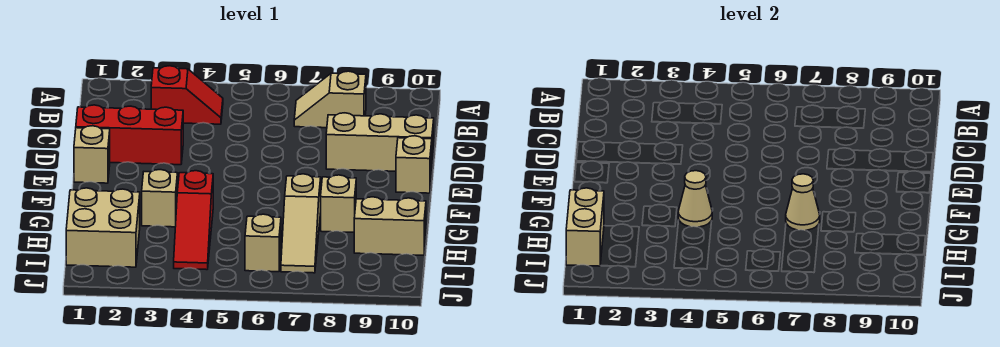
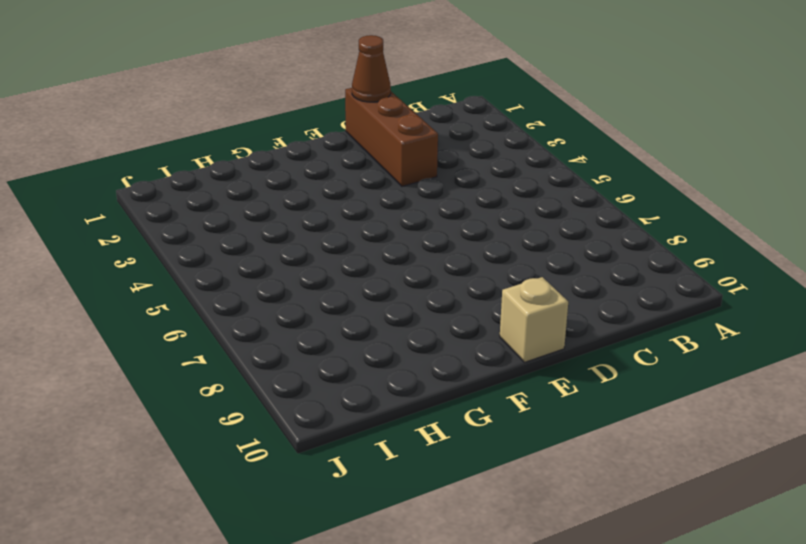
brown brick D1:D3 level 1 -> red brick D1:D3 level 1
brown cone D1 level 2 -> none
none -> red slope B3:B4 level 1 top 3
none -> tan slope B7:B8 level 1 top 8
none -> tan brick D8:D10 level 1

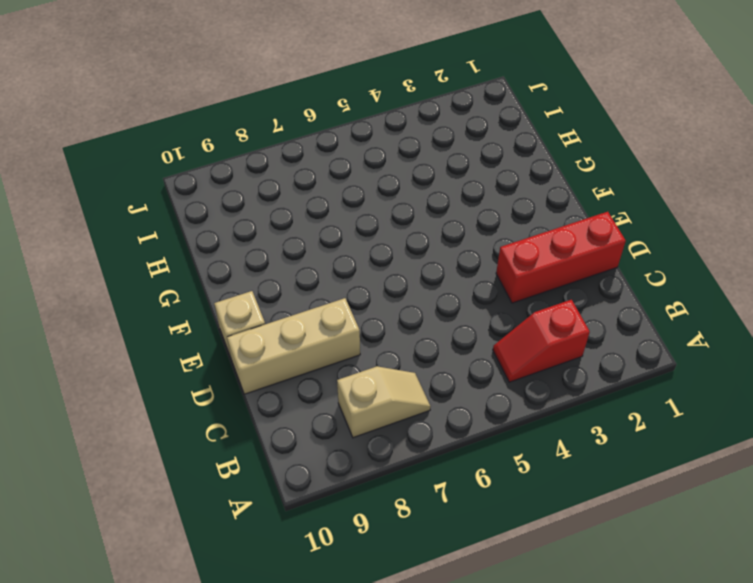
none -> tan brick E1 level 1
none -> tan brick G3 level 1
none -> red slope G4:I4 level 1 top G

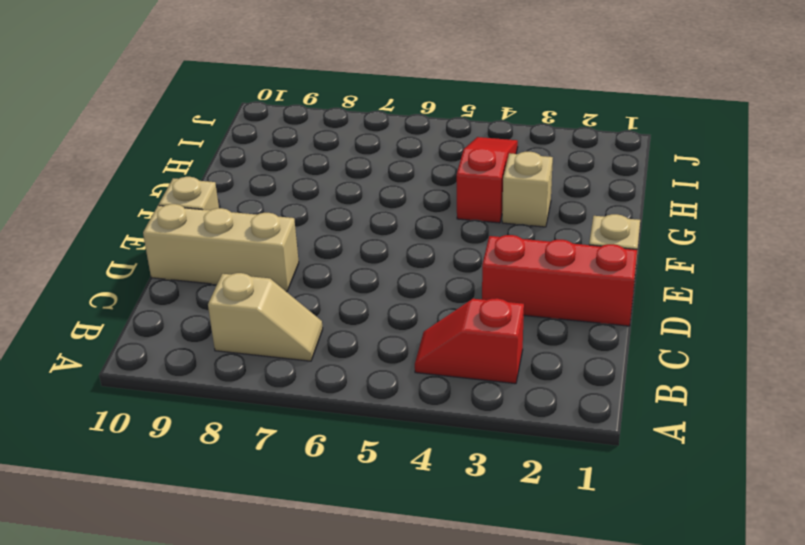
none -> tan slope G7:I7 level 1 top G
none -> tan brick G8 level 1
none -> tan brick H1:I2 level 1

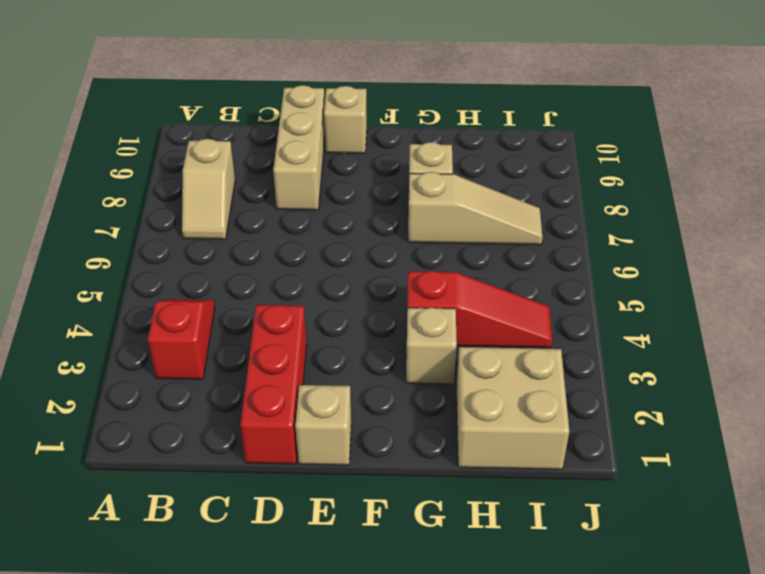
none -> tan brick H9:H10 level 1
none -> tan brick I6 level 1
none -> tan cone G4 level 2

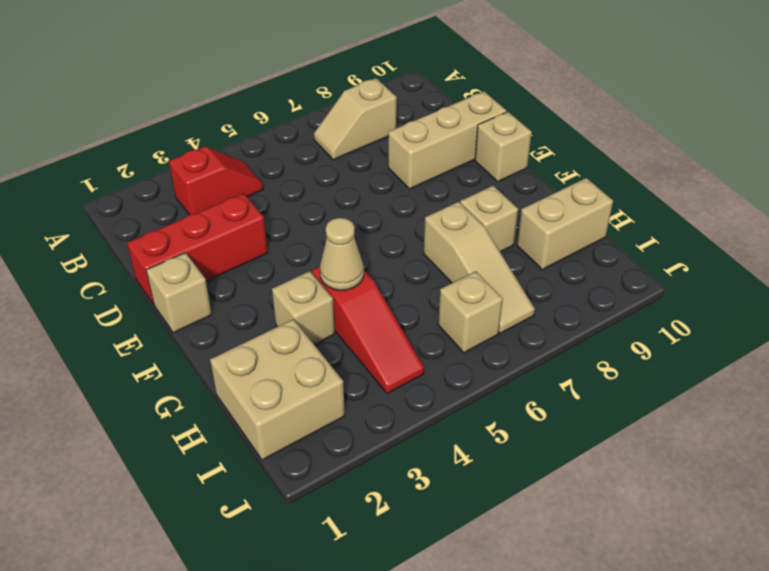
none -> tan cone G7 level 2
none -> tan brick H1:I1 level 2

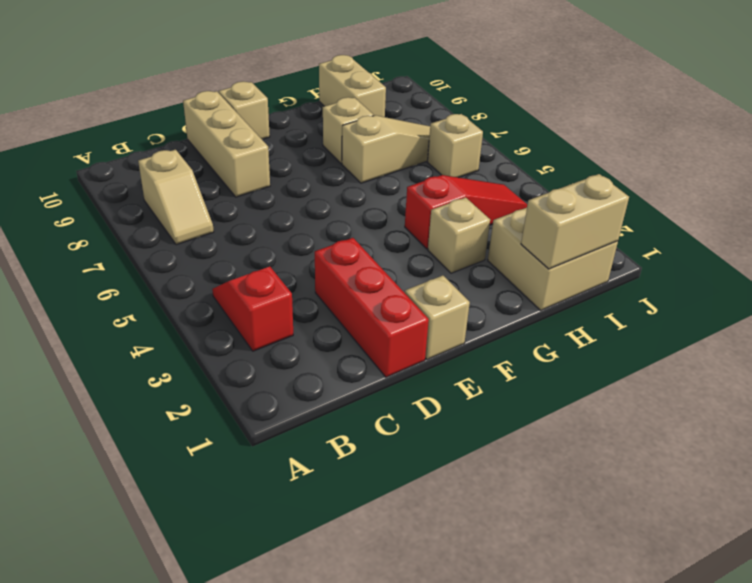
none -> tan cone G4 level 2
none -> tan cone G7 level 2

